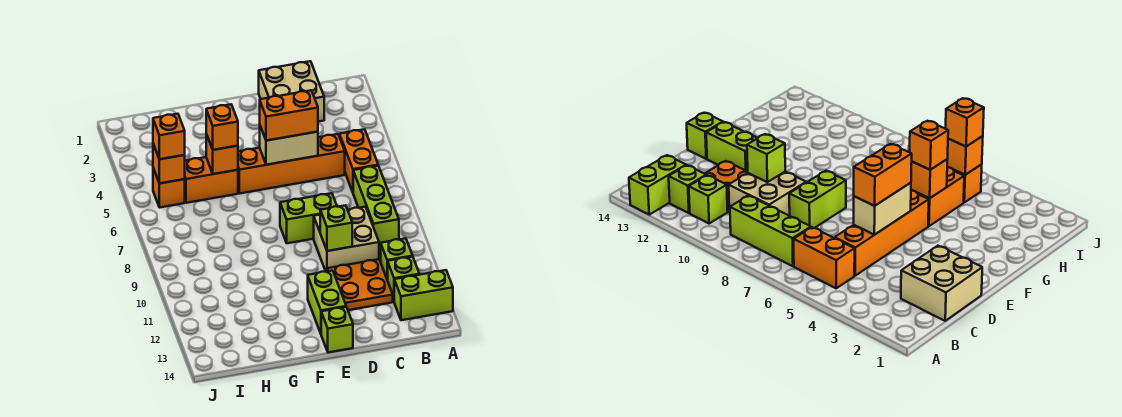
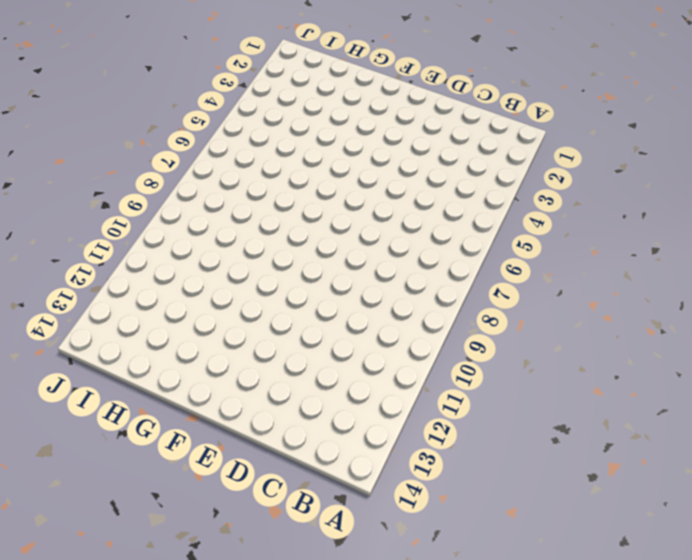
none -> lime brick A13:B13 level 1
none -> orange brick B5:B6 level 1
none -> lime brick B7:B9 level 1

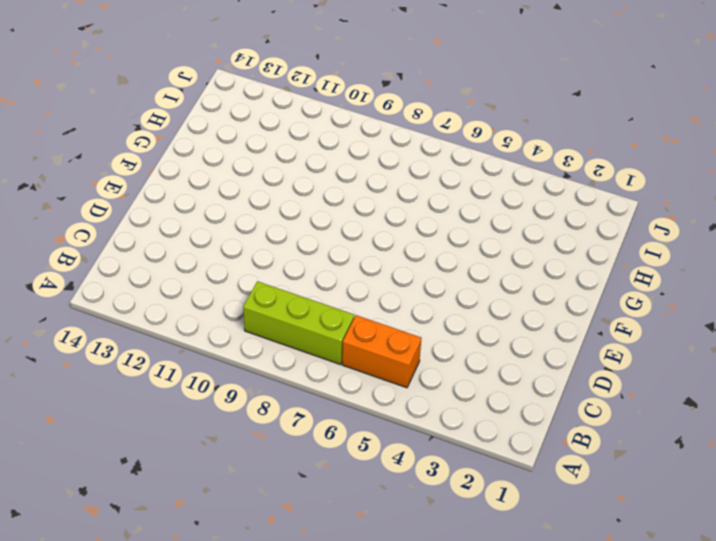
none -> lime brick A13:B13 level 1
none -> lime brick B11 level 1
none -> lime brick B12 level 1

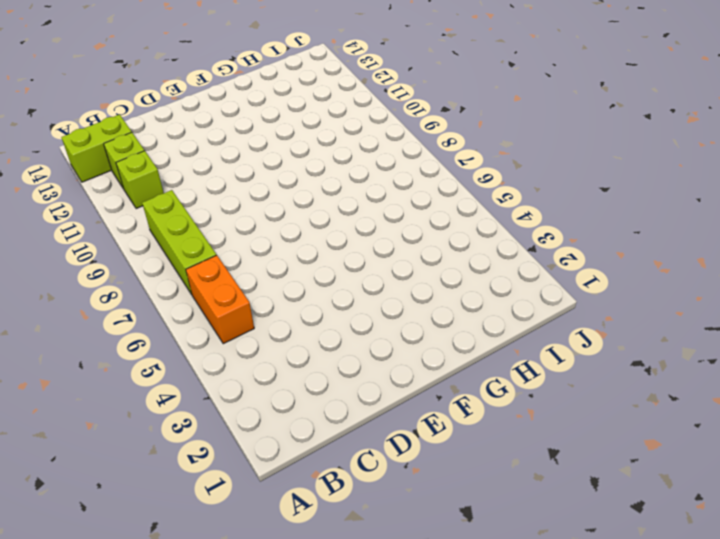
none -> tan brick C1:D2 level 1
none -> orange brick C5:F5 level 1
none -> tan brick C9:D10 level 1

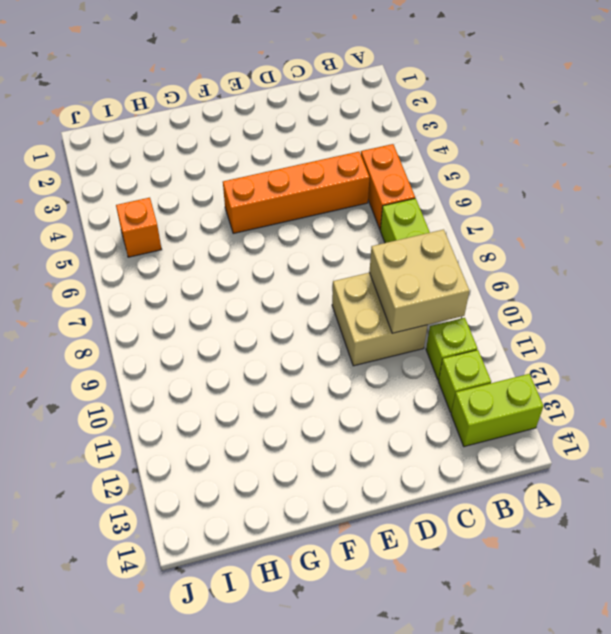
tan brick B9:C10 level 2 -> tan brick C1:D2 level 1
none -> orange plate C11:D12 level 1
none -> lime brick D8:E8 level 1
none -> lime brick E12:E13 level 1

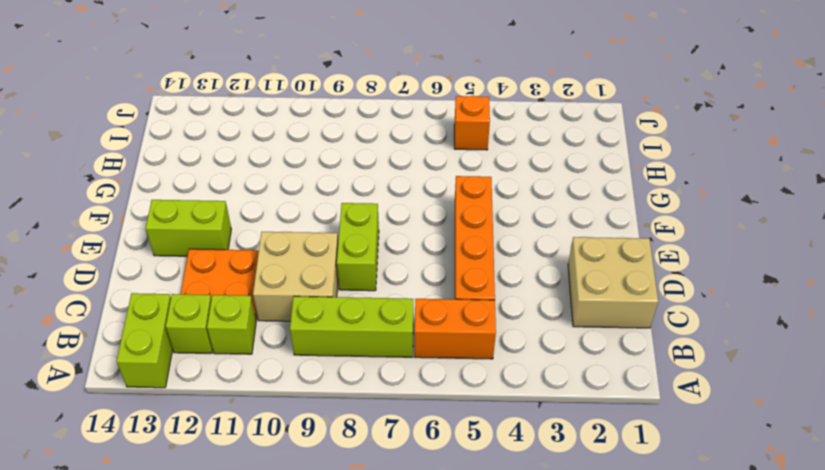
none -> lime brick E14 level 1
none -> orange brick G5:H5 level 1
none -> tan brick D5:E5 level 2

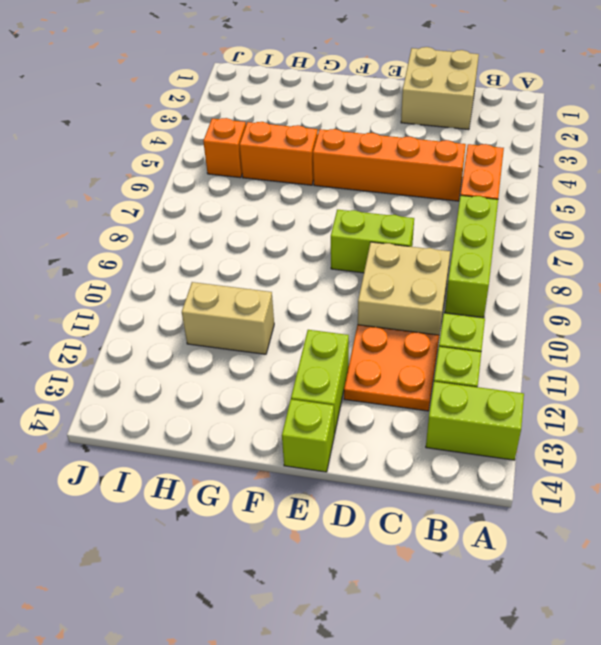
tan brick G11:H11 level 1 -> tan brick D5:E5 level 2
none -> lime brick D10 level 2
none -> orange brick G5 level 2
none -> orange brick I5 level 2

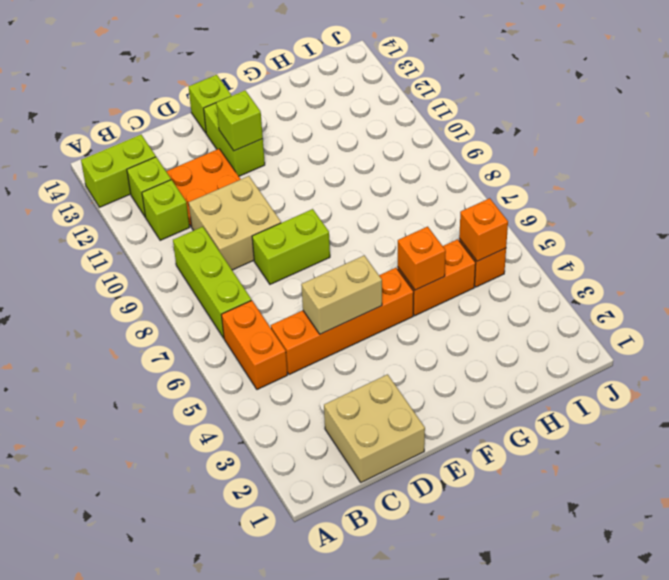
lime brick E12 level 2 -> lime brick D10 level 2
none -> orange brick D5:E5 level 3
none -> orange brick G5 level 3
none -> orange brick I5 level 3

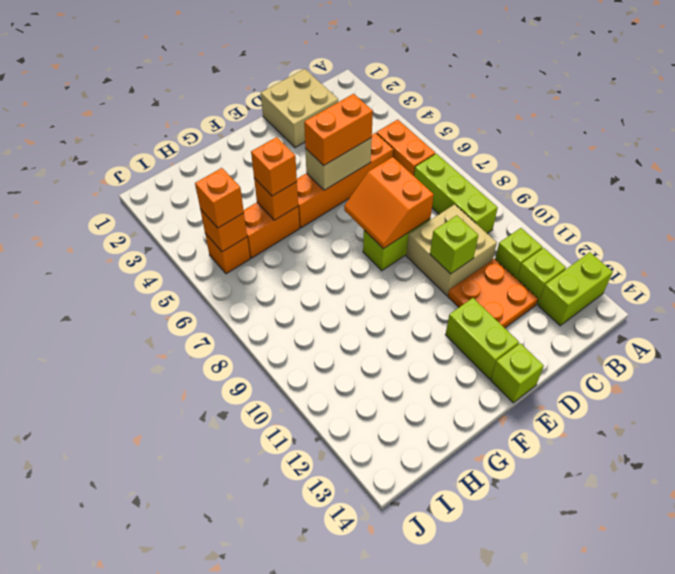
orange slope D7:E8 level 2 top D -> none

